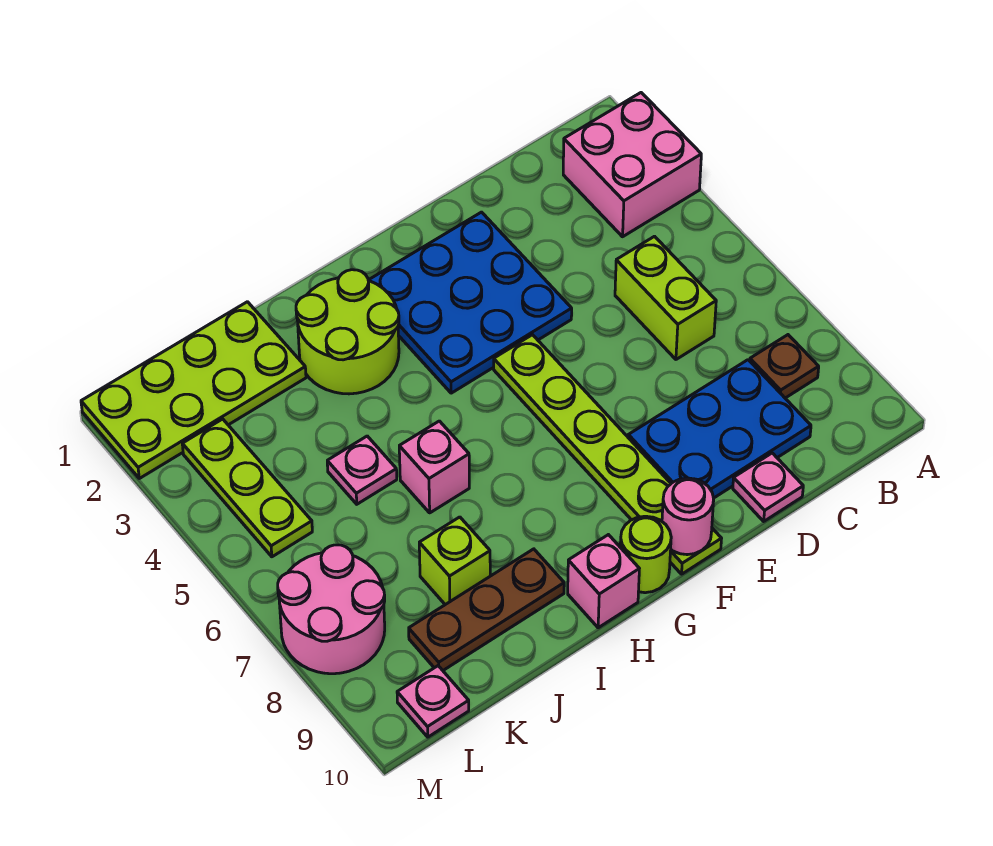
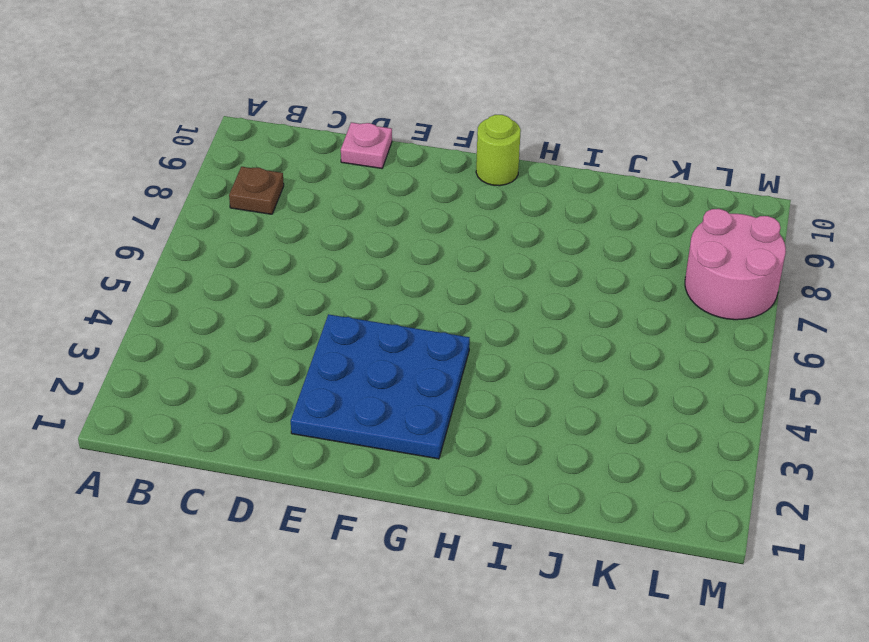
none -> pink brick A2:B3 level 1
none -> lime brick C5:C6 level 1
none -> blue plate C8:E9 level 1

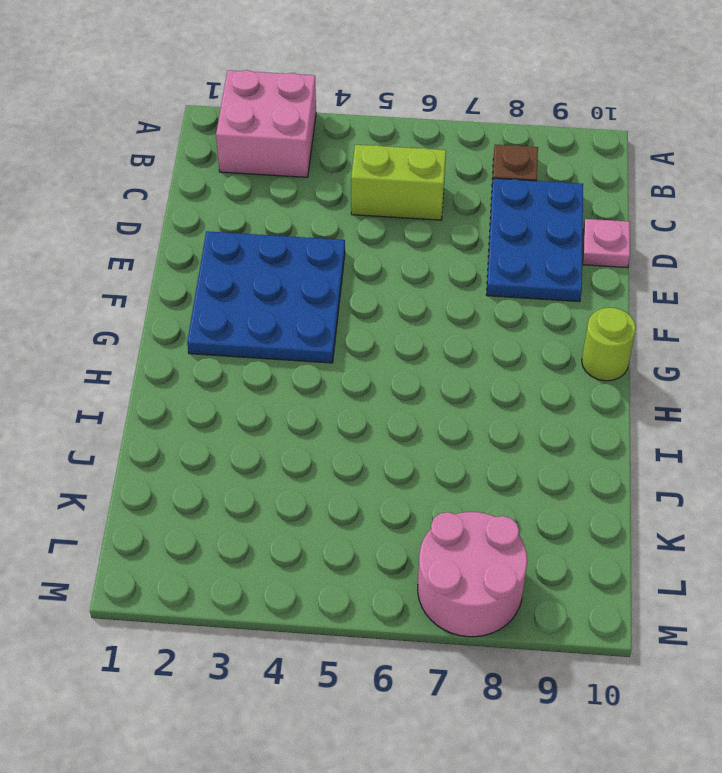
none -> lime plate F5:F10 level 1
none -> lime round brick H2:I3 level 1
none -> pink brick H10 level 1

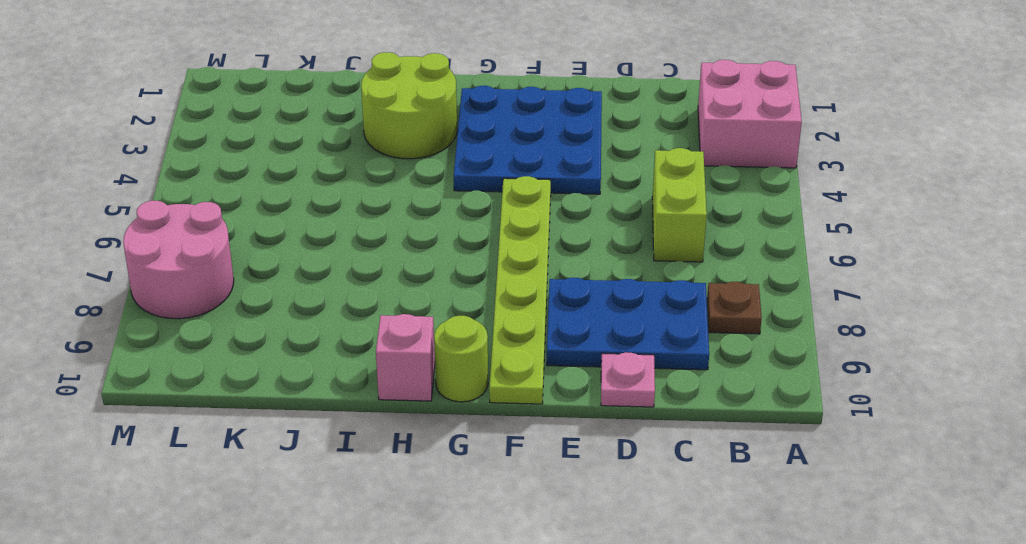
none -> pink brick I6 level 1
none -> brown plate I9:K9 level 1
none -> lime plate J1:M2 level 1

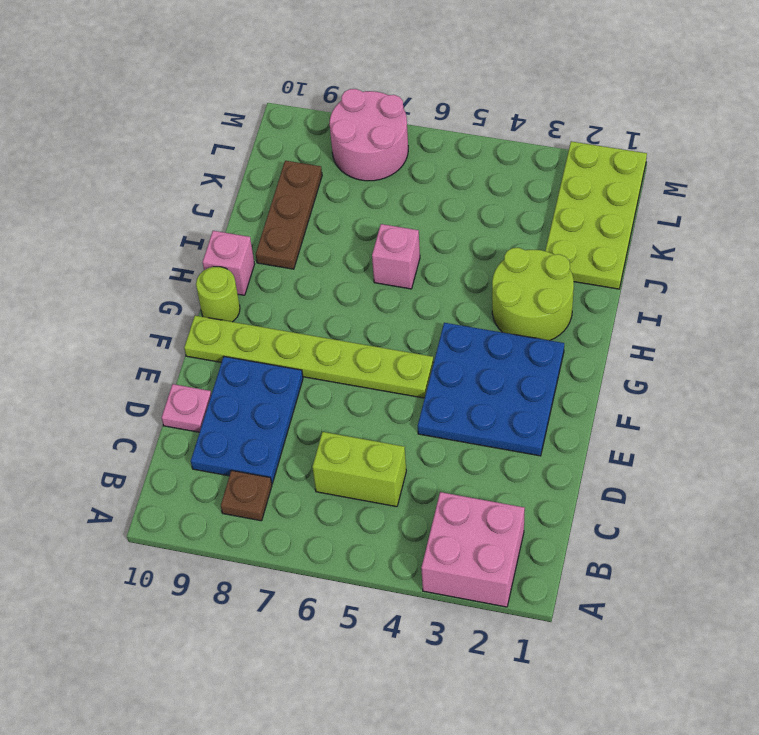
none -> pink plate J5 level 1
none -> lime brick J8 level 1
none -> lime plate L3:L5 level 1

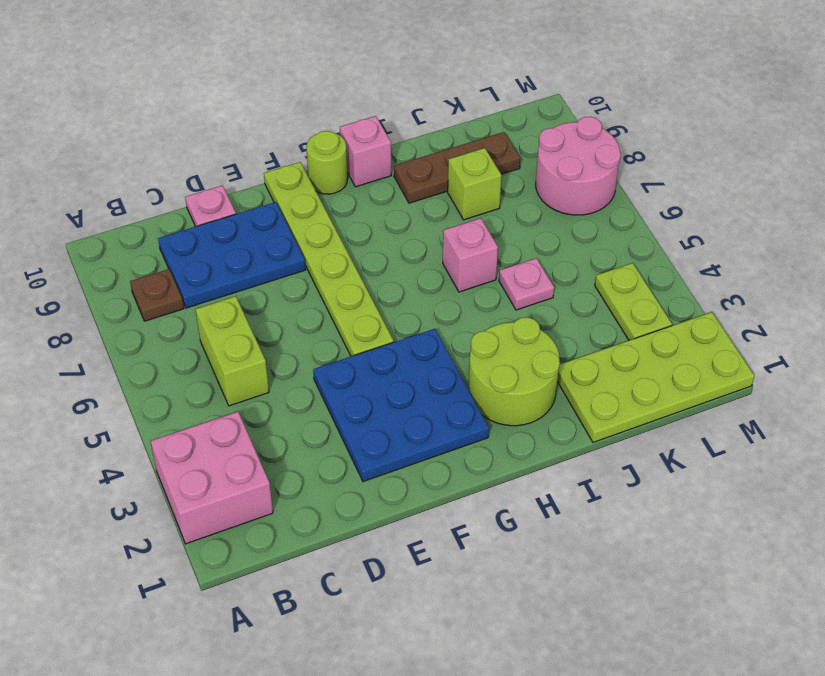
lime plate L3:L4 level 1 -> lime plate L3:L5 level 1
none -> pink plate L10 level 1
none -> pink round brick F10 level 2

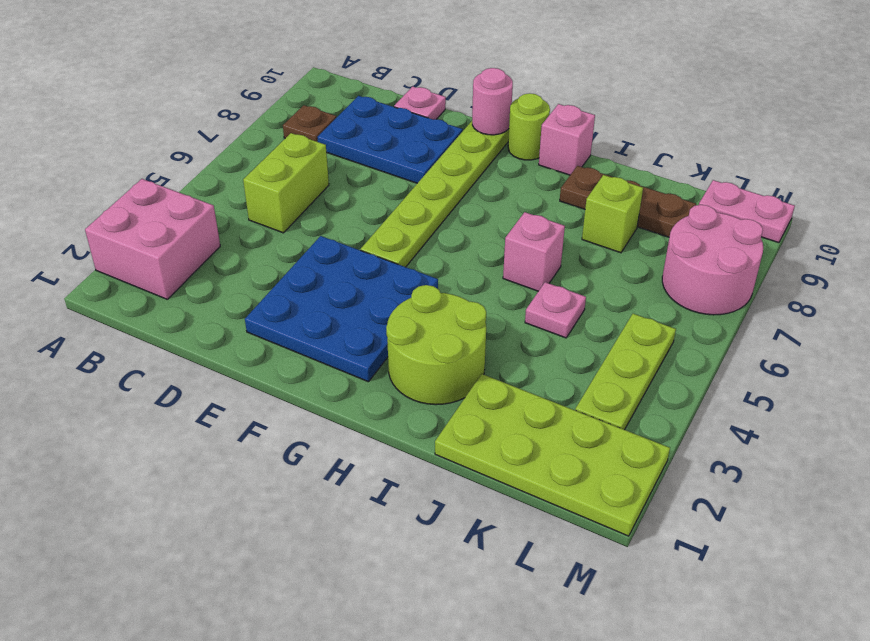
pink plate L10:M10 level 1 -> pink plate L10 level 1

